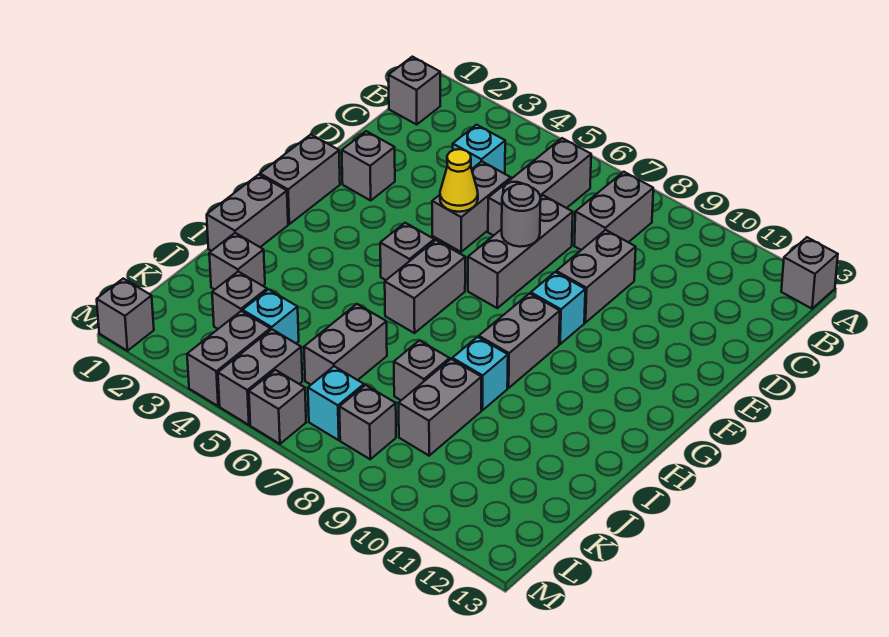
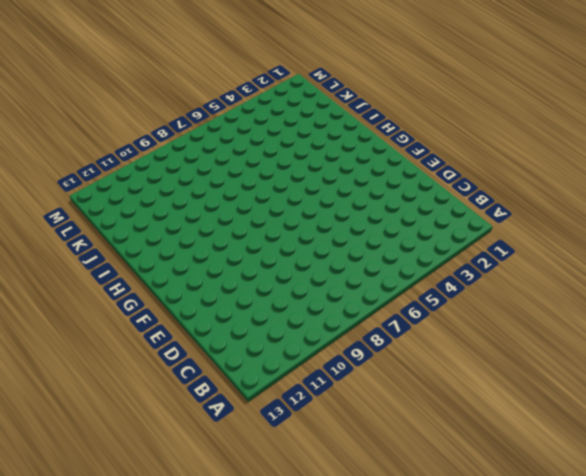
none -> grey brick A13 level 1
none -> grey brick B1 level 1
none -> grey brick B6:D6 level 1
none -> grey brick B8:C8 level 1

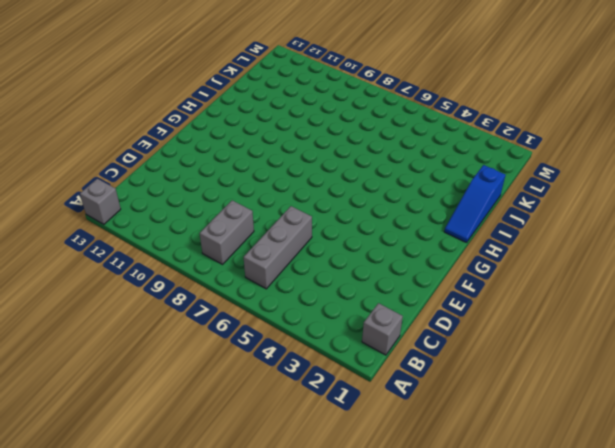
blue slope H1:J1 level 1 top J -> grey brick H1:I1 level 1
none -> cyan brick C4 level 1
none -> grey brick D5:E5 level 1
none -> grey brick D7:F7 level 1
none -> grey brick D9:E9 level 1

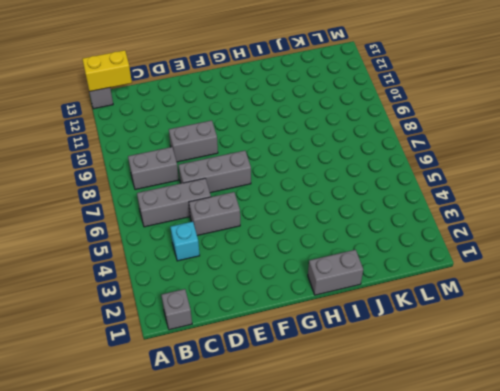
yellow brick A13:B13 level 2 -> none
none -> grey brick E2 level 1
none -> grey brick F1:G1 level 1
none -> cyan brick F9 level 1
none -> grey brick G5 level 1

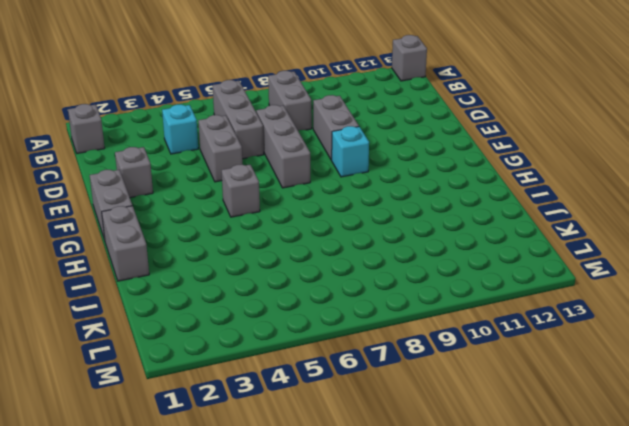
none -> grey brick G6:H6 level 1
none -> grey brick G9:H9 level 1
none -> cyan brick I9 level 1
none -> grey brick J2 level 1

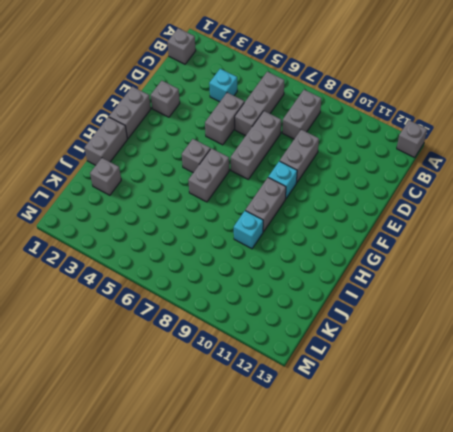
none -> grey brick J6:K6 level 1
none -> grey brick J8 level 1
none -> grey brick J9:K9 level 1
none -> grey brick K3 level 1

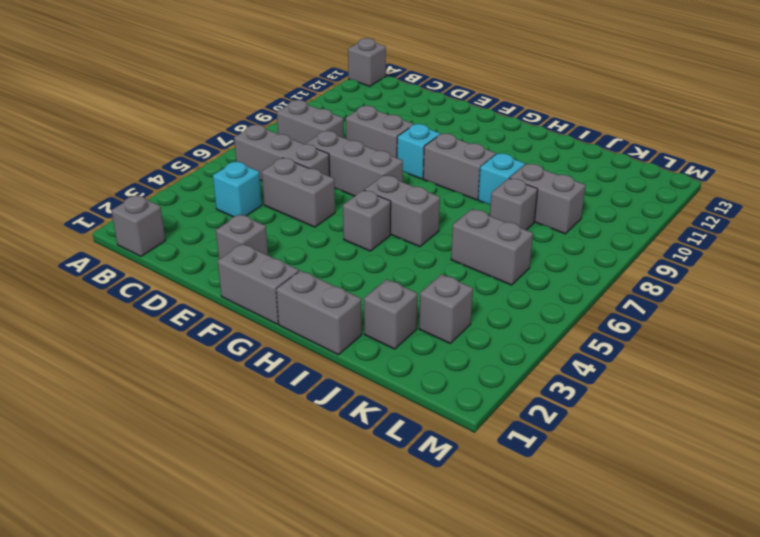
none -> cyan brick K4 level 1
none -> grey brick L4:M4 level 1
none -> grey brick L5:M5 level 1
none -> cyan brick L7 level 1

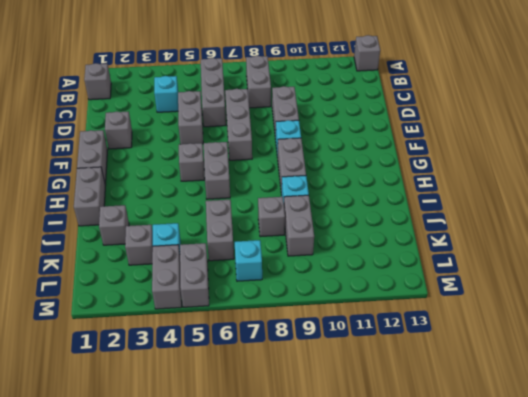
none -> grey brick L8 level 1
none -> grey brick M1 level 1
none -> grey brick M6 level 1
none -> yellow cone E5 level 2

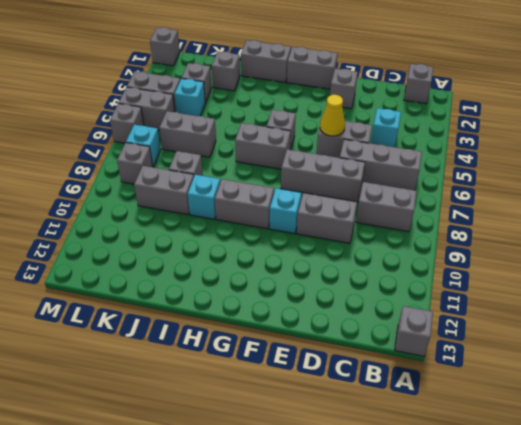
none -> grey round brick E7 level 2

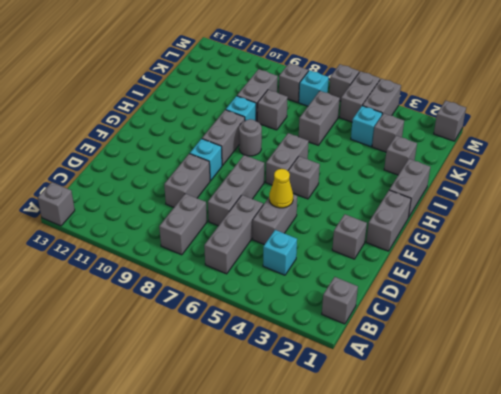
grey round brick H8 level 1 -> grey round brick E7 level 2

